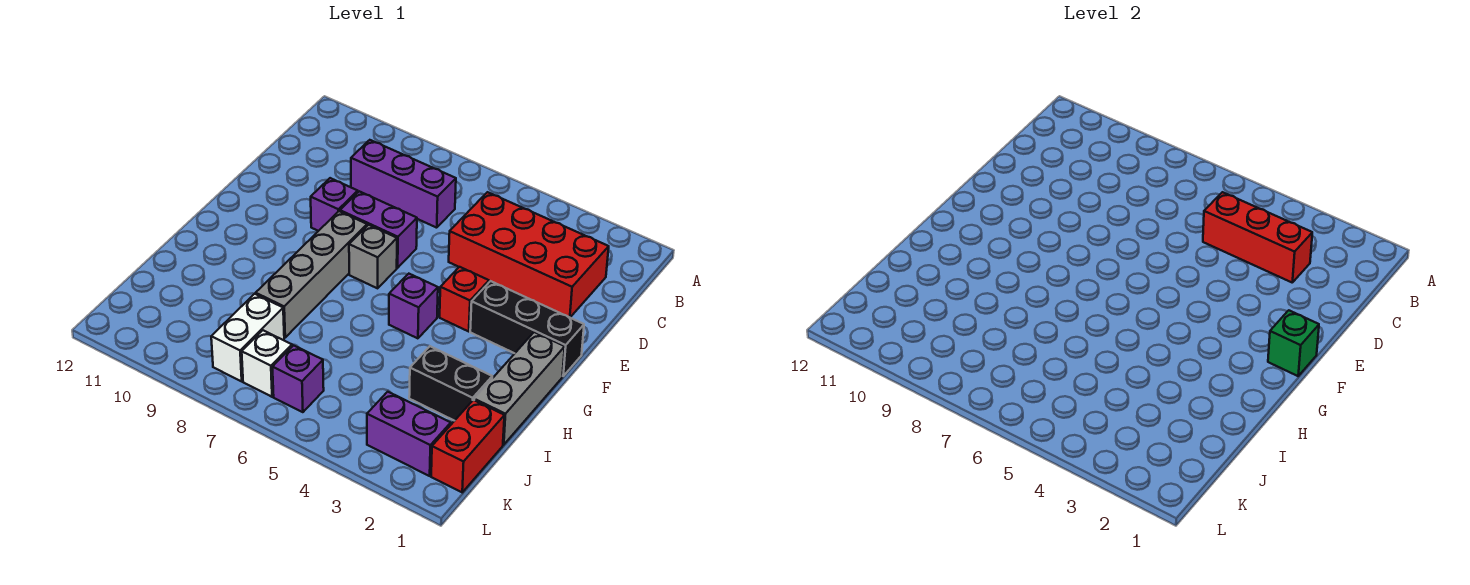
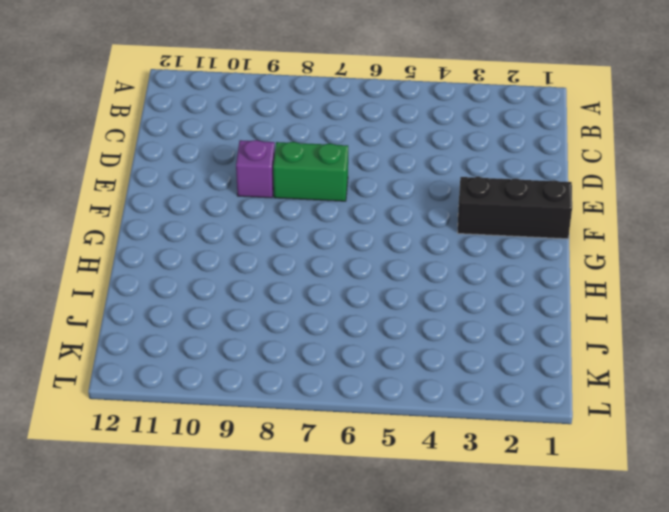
green brick E7:E8 level 1 -> purple brick E7:E8 level 1
none -> red brick C2:D5 level 1
none -> purple brick C7:C9 level 1
none -> red brick F4 level 1

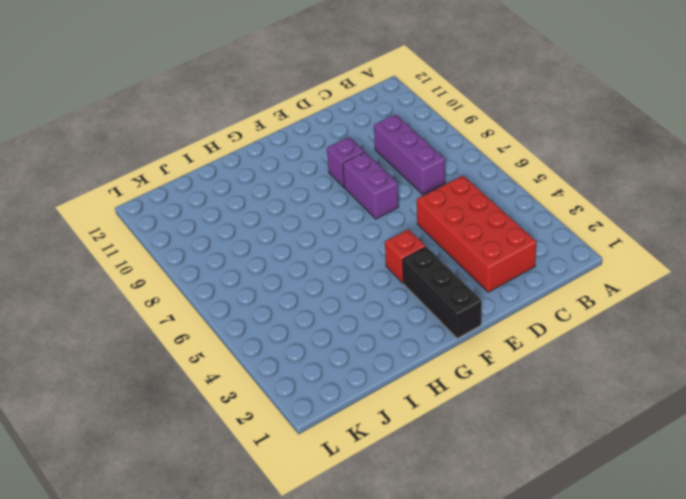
none -> grey brick F7 level 1
none -> grey brick F8:I8 level 1
none -> grey brick G1:I1 level 1

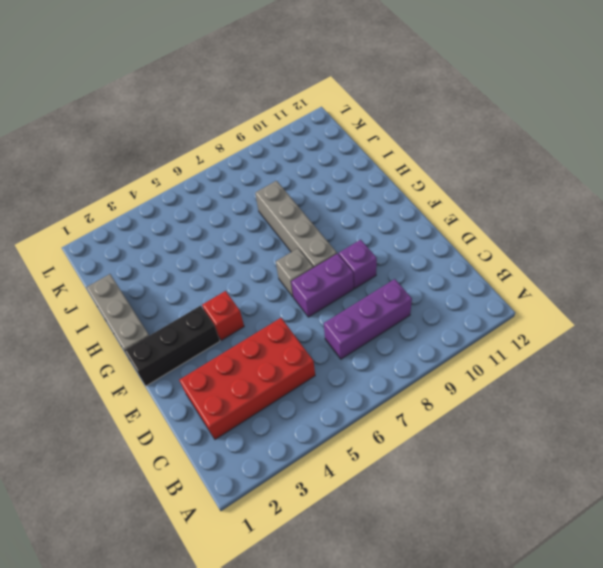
none -> purple brick G5 level 1
none -> black brick I2:I3 level 1
none -> red brick J1:K1 level 1

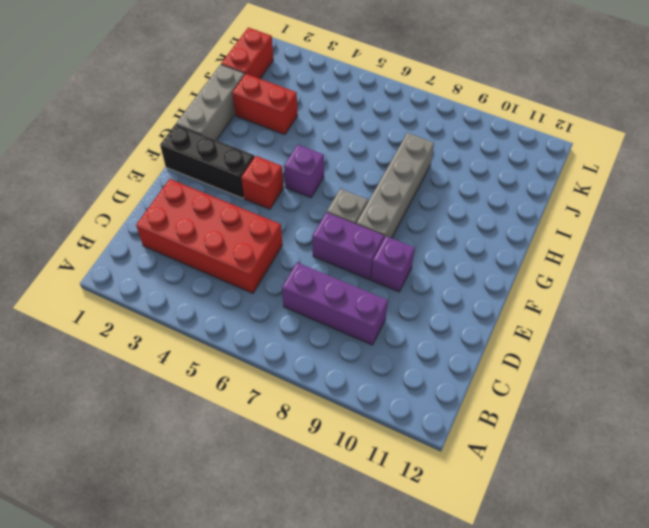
red brick I2:I3 level 1 -> black brick I2:I3 level 1
none -> white brick J8:K8 level 1
none -> purple brick K2:K3 level 1
none -> purple brick K6 level 1

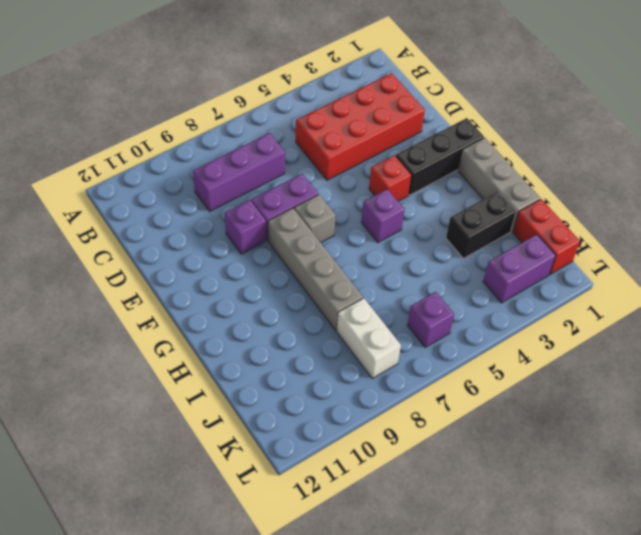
none -> white brick K7 level 1
none -> red brick C3:C5 level 2
none -> green brick F1 level 2

